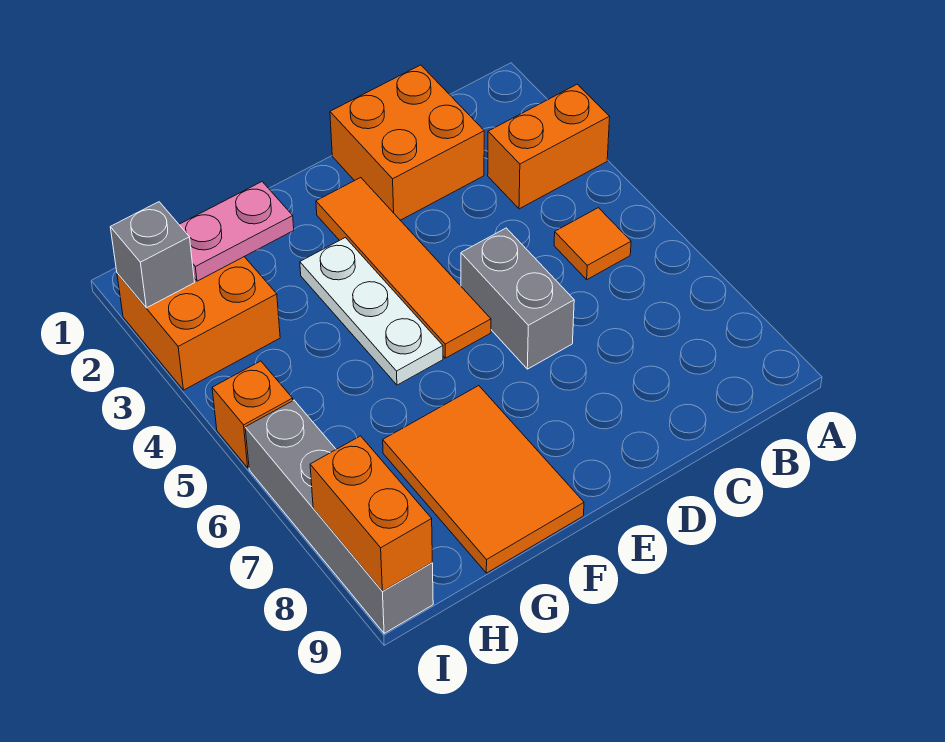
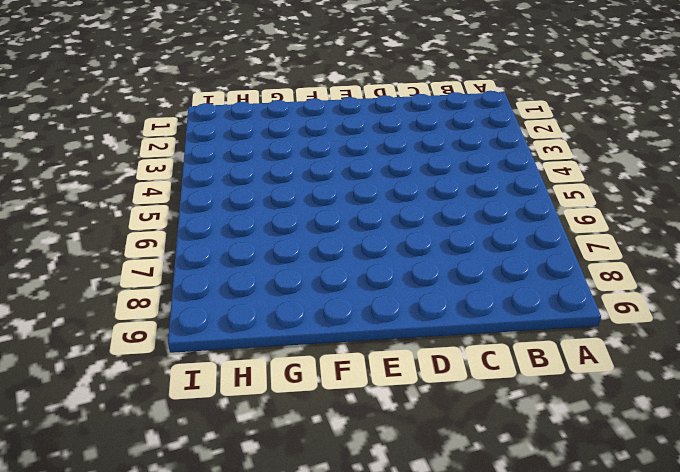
none -> orange brick A3:B3 level 1
none -> orange tile B5 level 1
none -> orange brick C1:D2 level 1

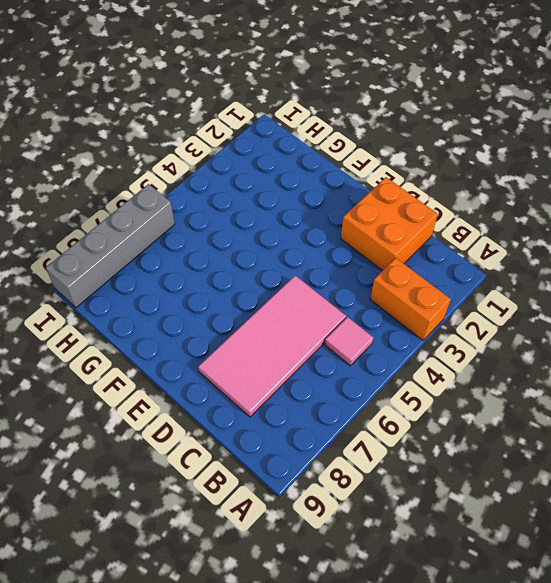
pink tile B5 level 1 -> orange tile B5 level 1
pink tile C5:D8 level 1 -> grey brick D5:D6 level 1
none -> orange tile E2:E5 level 1
none -> white plate F3:F5 level 1
none -> orange tile F7:G9 level 1

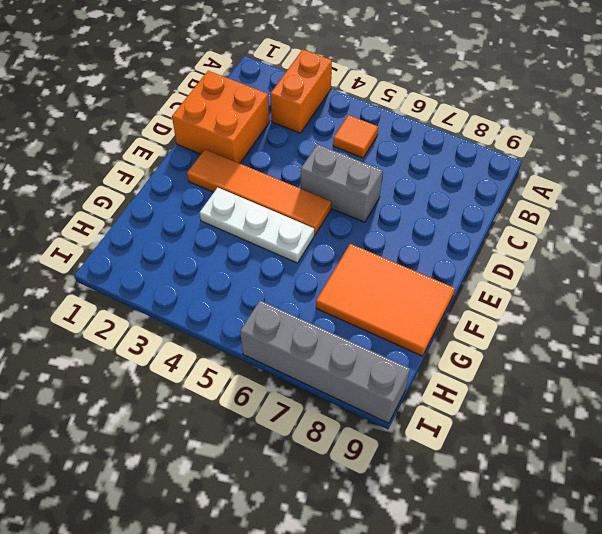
none -> orange brick H2:I3 level 1
none -> orange brick I5 level 1
none -> pink plate G2:H2 level 2

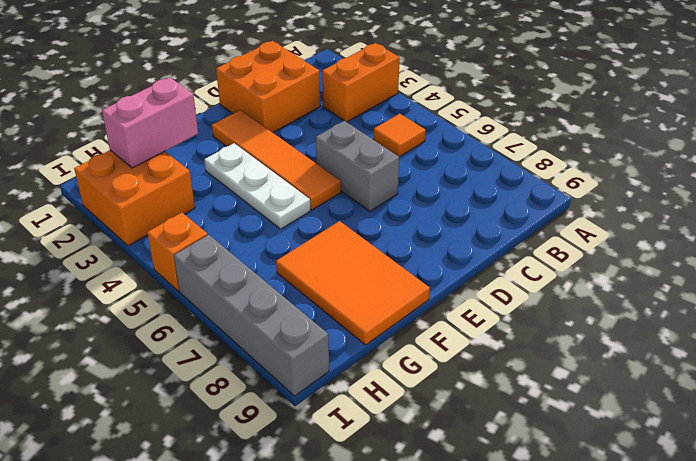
pink brick G2:H2 level 2 -> pink plate G2:H2 level 2
none -> grey brick I2 level 2
none -> orange brick I8:I9 level 2

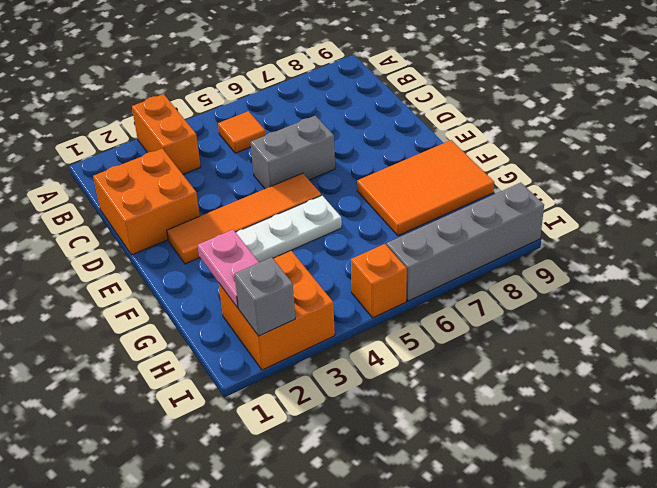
none -> orange brick I8:I9 level 2

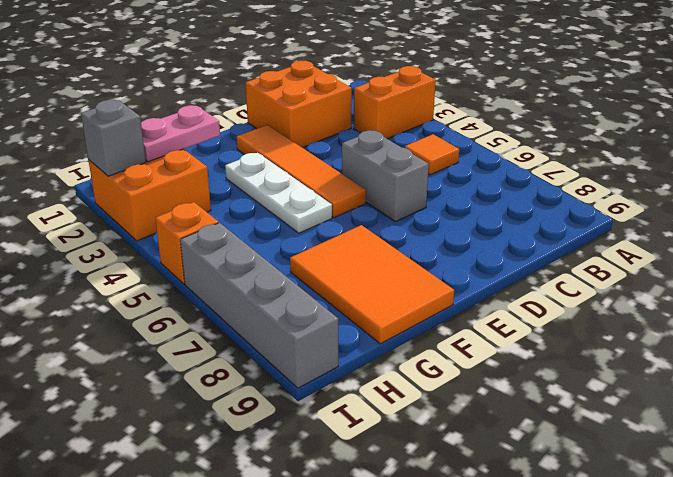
none -> orange brick I8:I9 level 2

